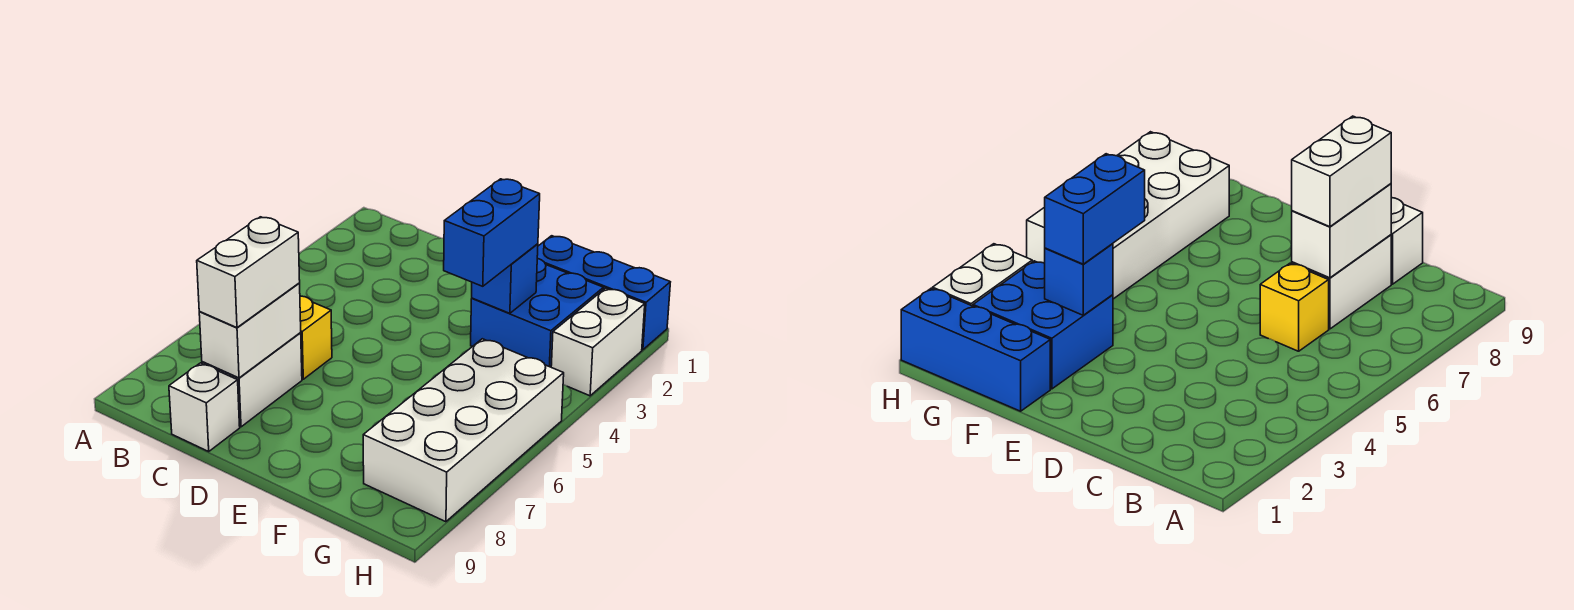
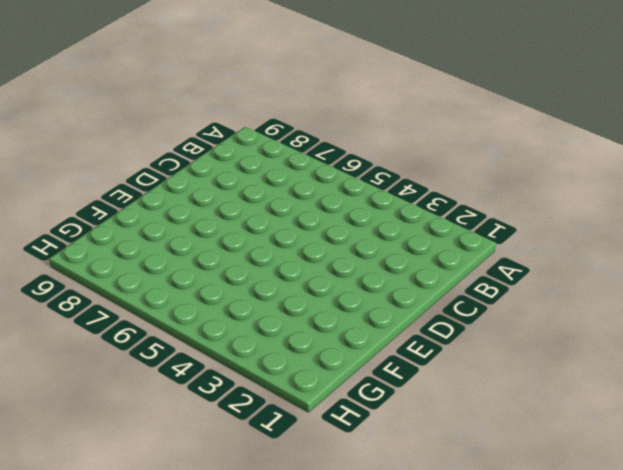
none -> yellow brick C6 level 1
none -> white brick C7:C8 level 1

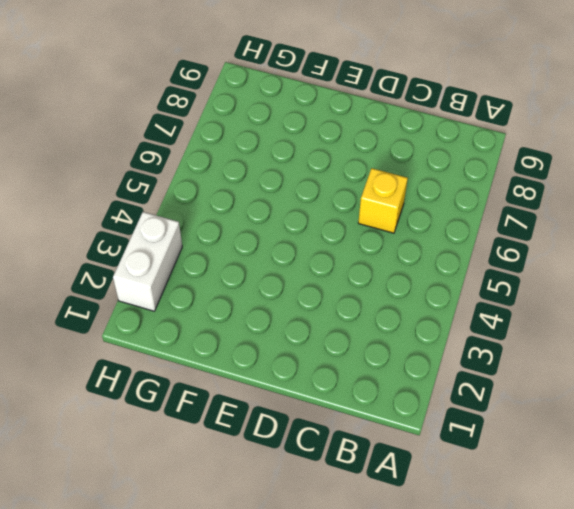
none -> white brick C7:C8 level 1
none -> white brick C9 level 1

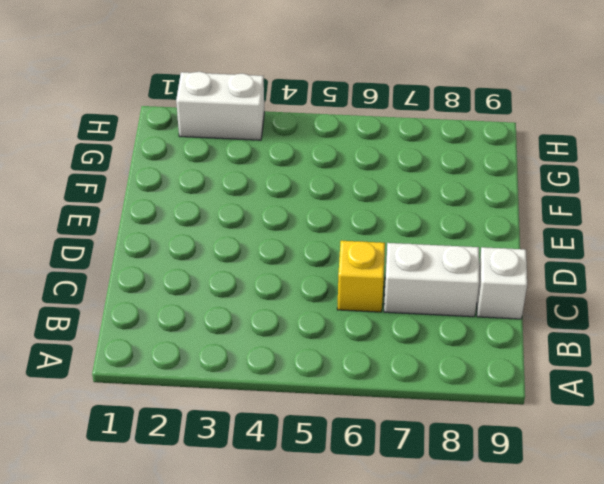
none -> blue brick F1:H1 level 1
none -> blue brick F2:G3 level 1

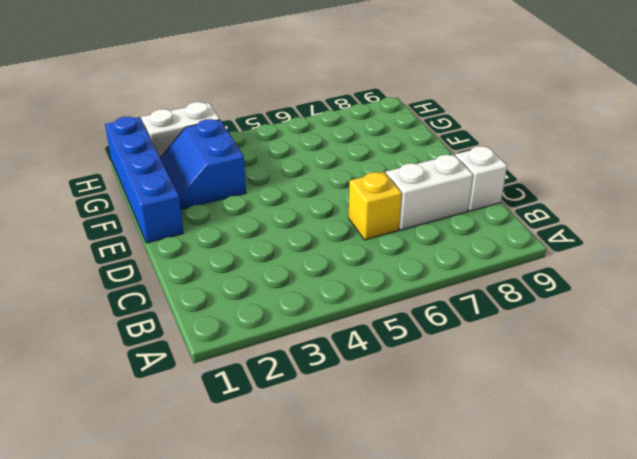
blue brick E1:H1 level 1 -> blue brick F1:H1 level 1
blue slope F2:G3 level 1 top 3 -> blue brick F2:G3 level 1
none -> white brick G5:H8 level 1
none -> white brick C7:C8 level 2

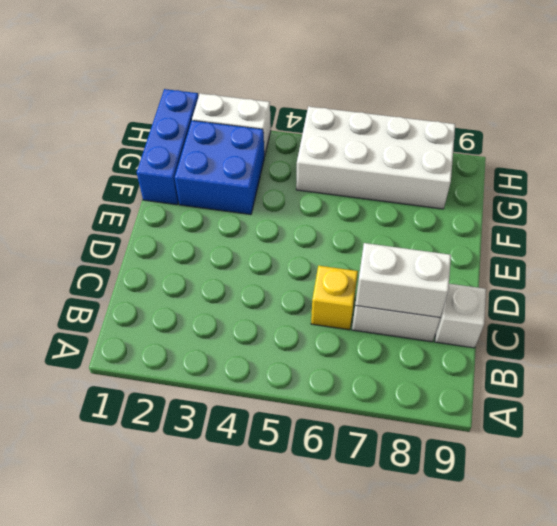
none -> blue brick F3 level 2
none -> white brick C7:C8 level 3

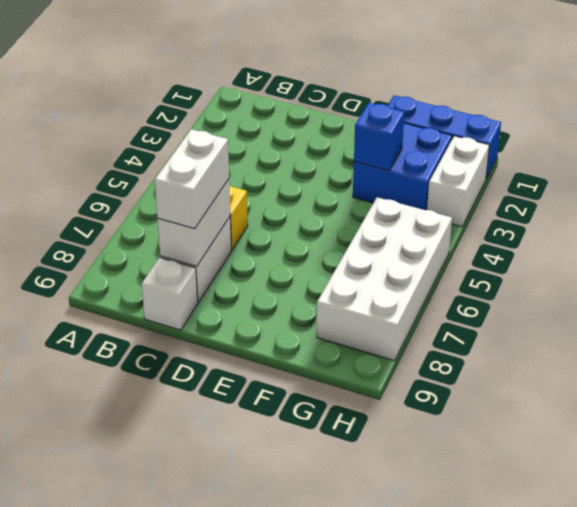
none -> blue brick F3:F4 level 3

